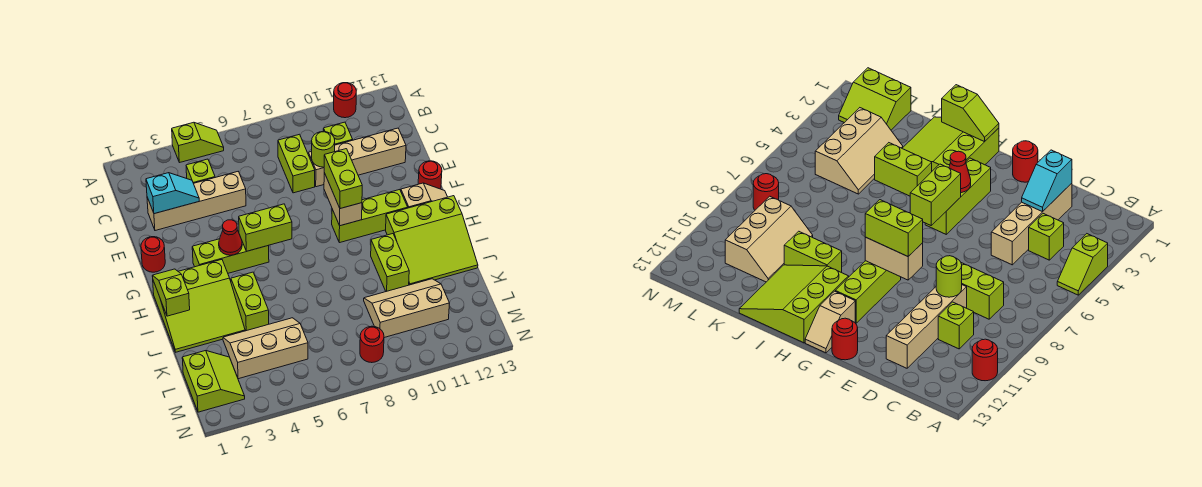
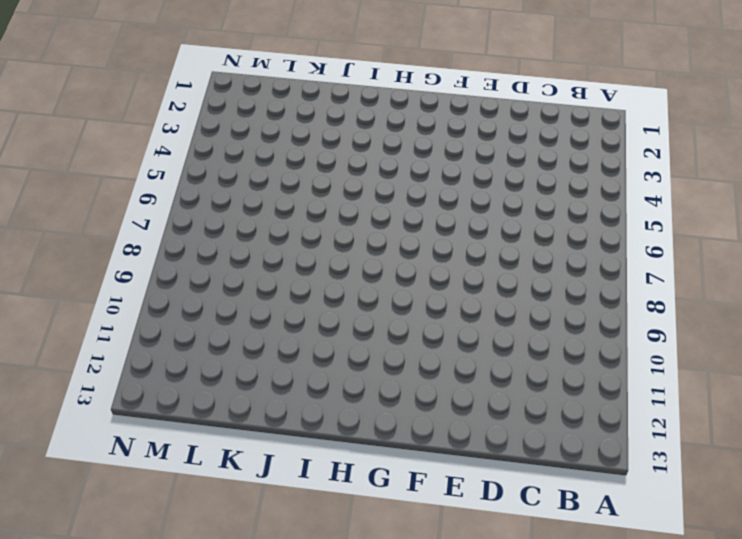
none -> lime slope A4:A5 level 1 top 4
none -> red round brick A11 level 1
none -> lime brick C4 level 1

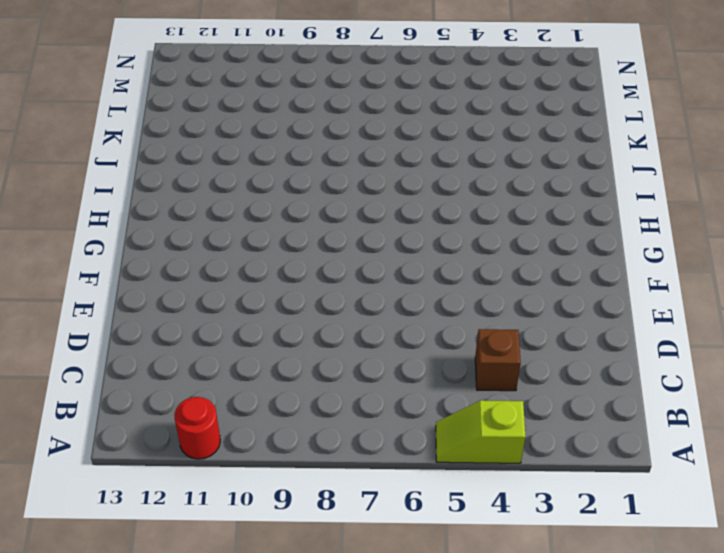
brown brick C4 level 1 -> lime brick C4 level 1
none -> lime brick C8:D8 level 1
none -> lime brick C10 level 1
none -> tan brick D2:D5 level 1

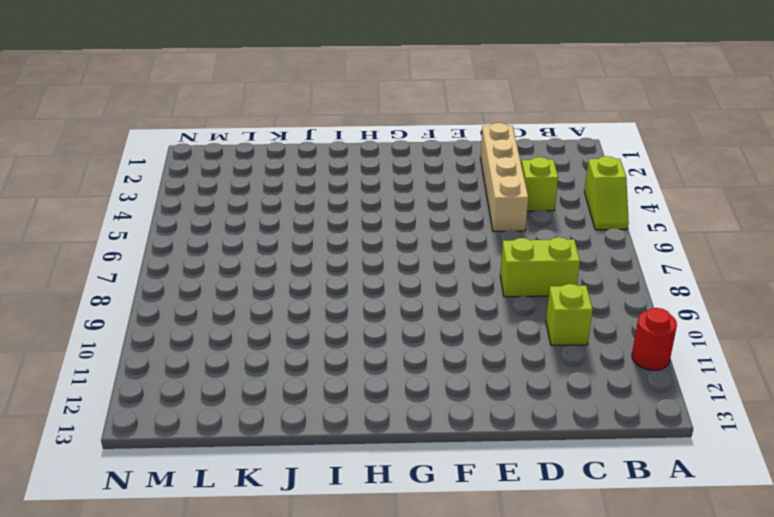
none -> tan brick D9:D12 level 1
none -> red round brick F1 level 1
none -> red round brick F13 level 1

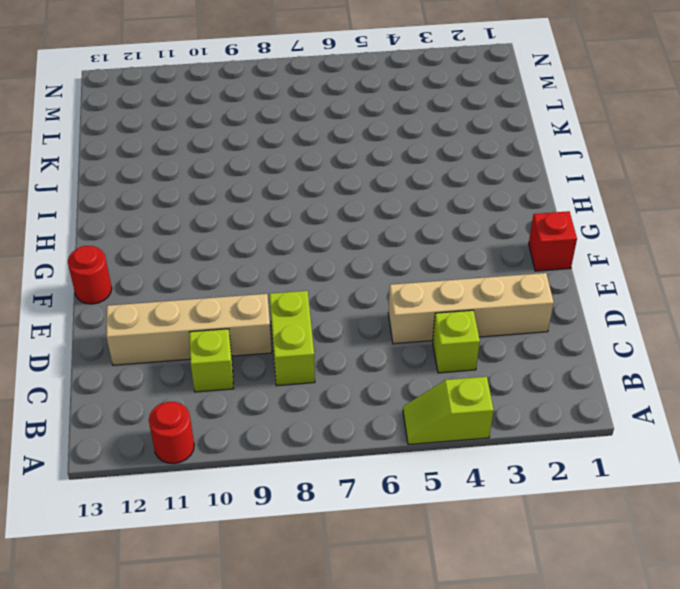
red brick F1 level 1 -> red round brick F1 level 1
none -> lime brick G3:G5 level 1
none -> lime brick G9:G11 level 1
none -> tan slope G12:G13 level 1 top 12

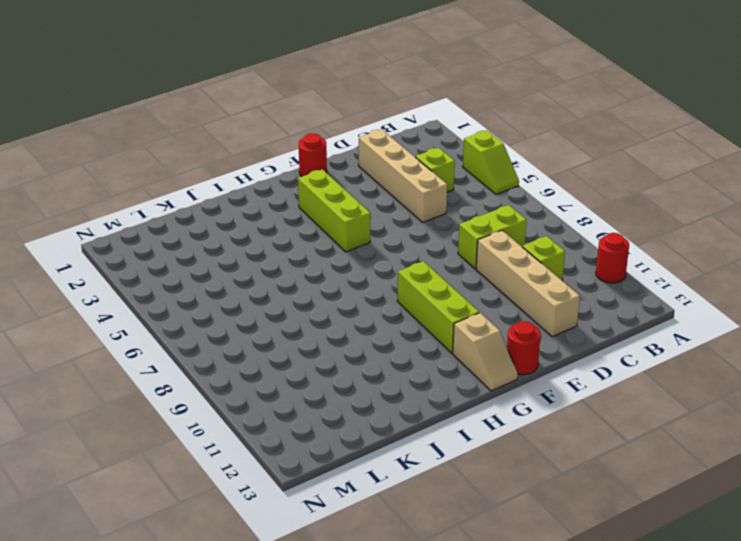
none -> lime slope H1:J3 level 1 top H
none -> lime slope H11:J13 level 1 top H
none -> lime brick I4:J4 level 1

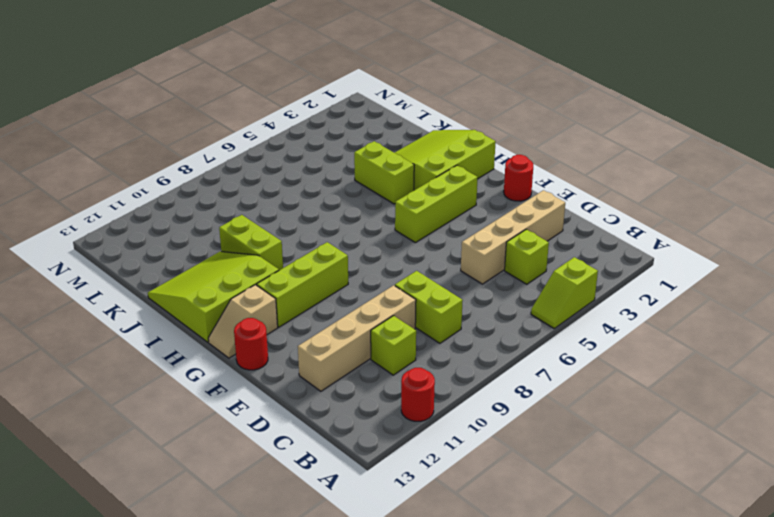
none -> tan slope K3:L5 level 1 top L
none -> tan slope K9:L11 level 1 top L
none -> lime slope L1:M2 level 1 top 1

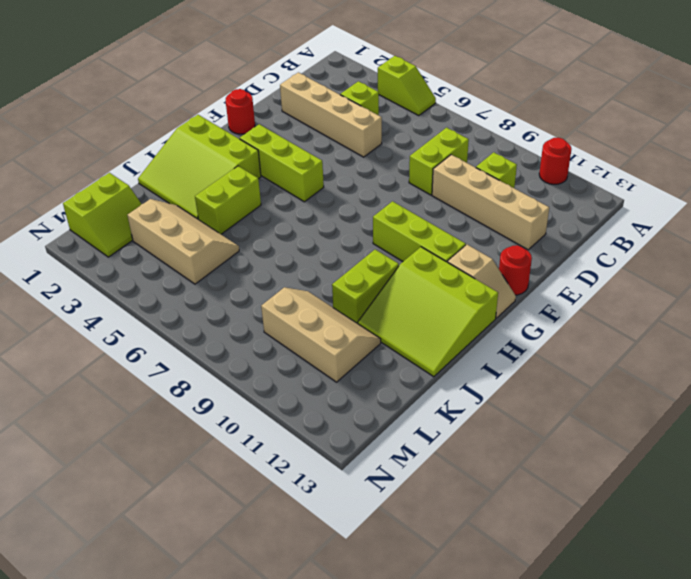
none -> red round brick M8 level 1
none -> cyan slope D2:D3 level 2 top 2
none -> lime round brick D9 level 2

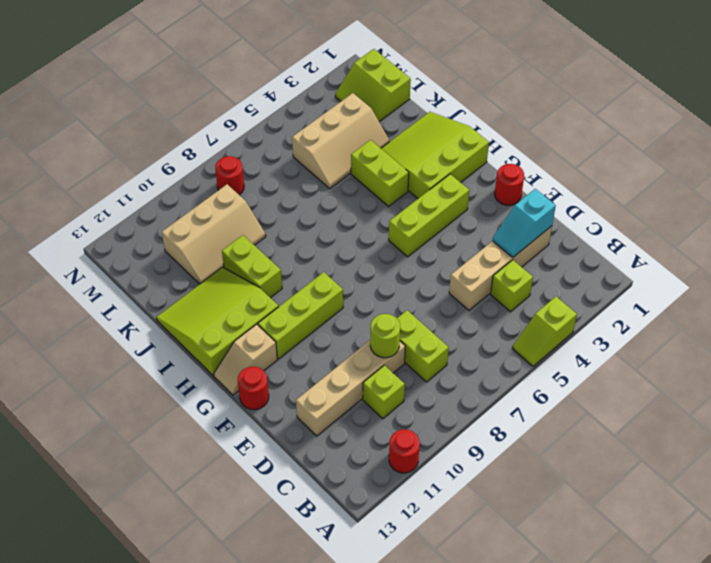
none -> tan brick F9:G9 level 2
none -> red cone G4 level 2
none -> lime brick G5:G6 level 2

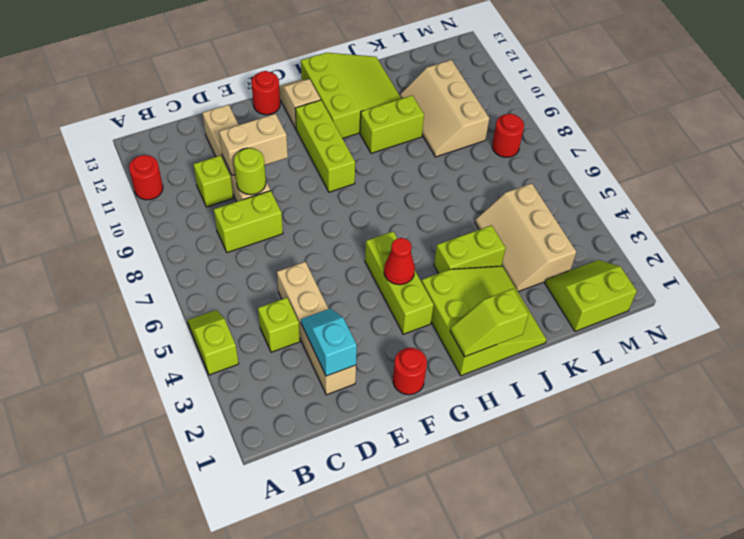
tan brick D10:E10 level 2 -> tan brick F9:G9 level 2
none -> lime brick G5:G6 level 2
none -> lime brick F9:G9 level 3

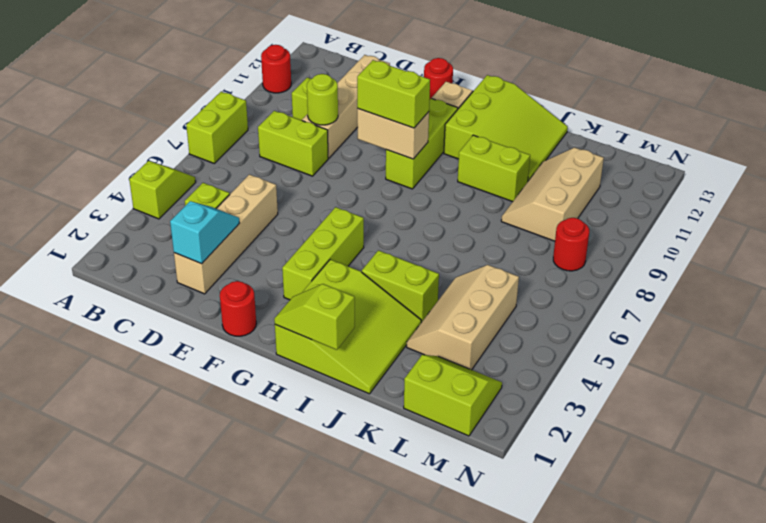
lime brick A7:A8 level 1 -> lime brick G5:G6 level 2
none -> red cone G4 level 2

